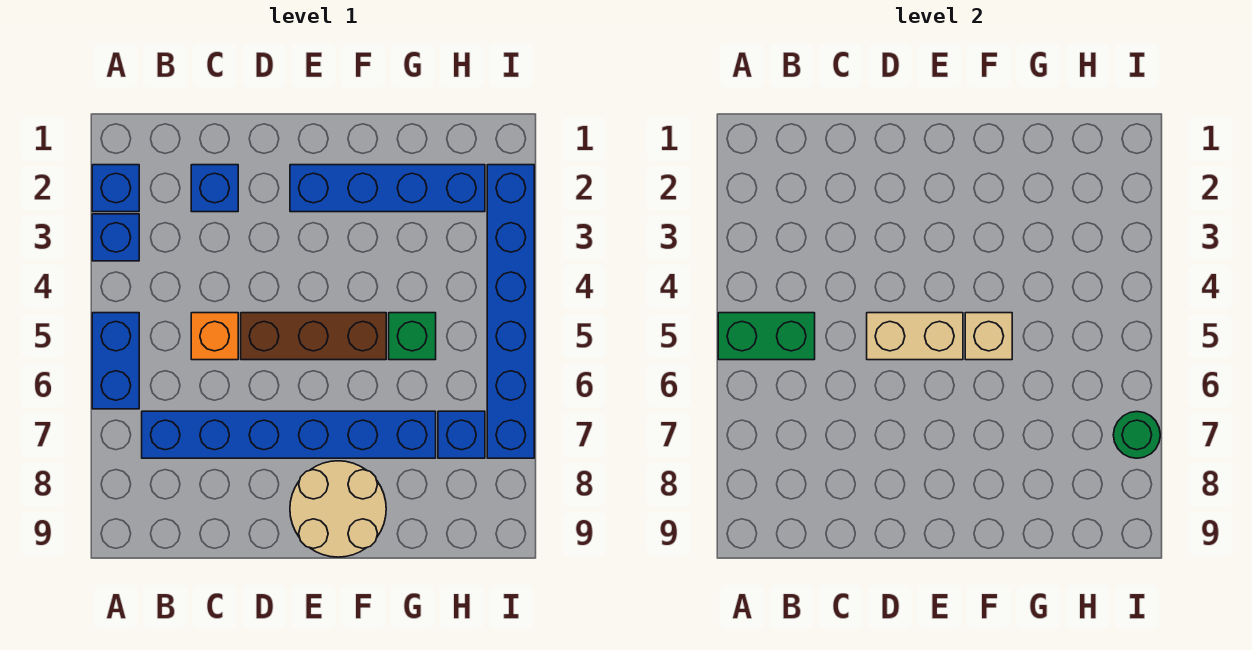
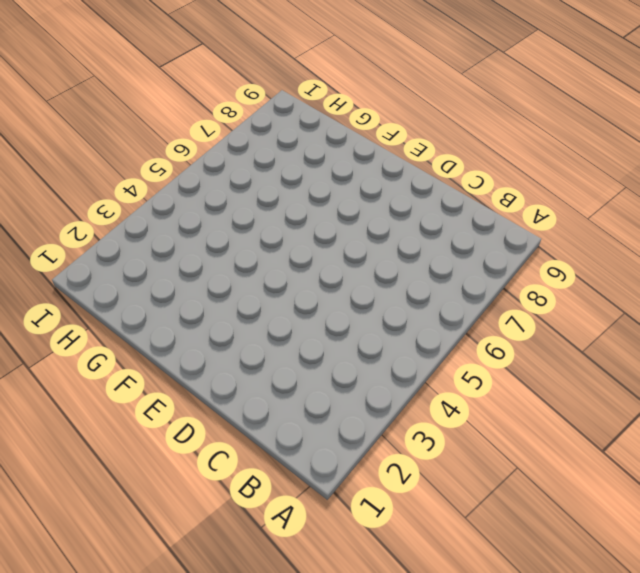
none -> blue brick A2 level 1
none -> blue brick A3 level 1
none -> blue brick A5:A6 level 1

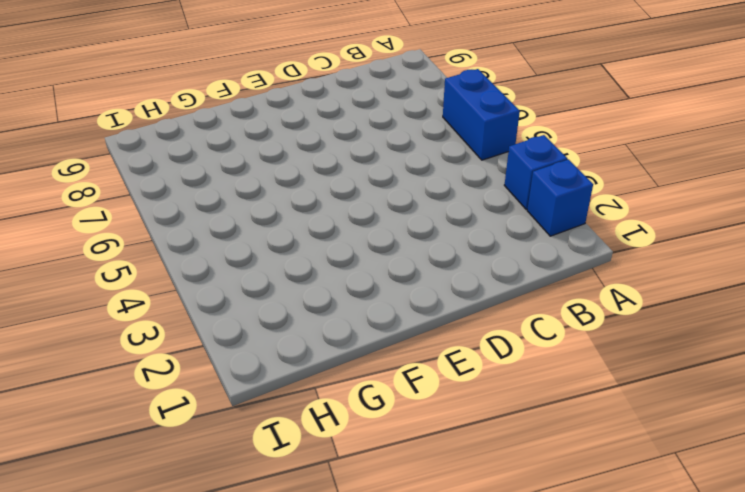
none -> blue brick B7:G7 level 1
none -> blue brick C2 level 1
none -> orange brick C5 level 1

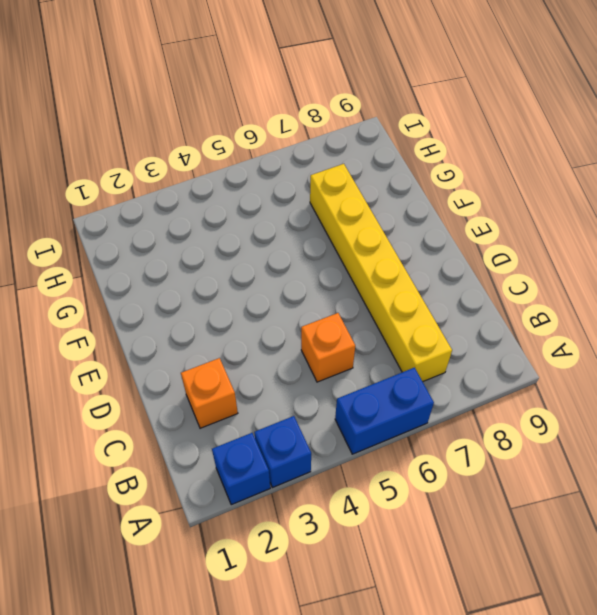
yellow brick B7:G7 level 1 -> blue brick B7:G7 level 1
orange brick C2 level 1 -> blue brick C2 level 1
none -> brown brick D5:F5 level 1
none -> blue brick E2:H2 level 1
none -> tan round brick E8:F9 level 1

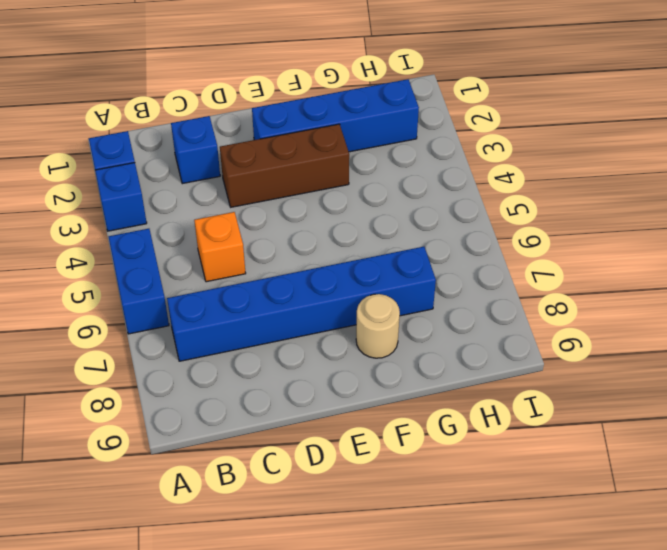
brown brick D3:F3 level 1 -> brown brick D5:F5 level 1
tan round brick F8 level 1 -> tan round brick E8:F9 level 1
none -> green brick G5 level 1
none -> blue brick H7 level 1
none -> blue brick I2:I7 level 1

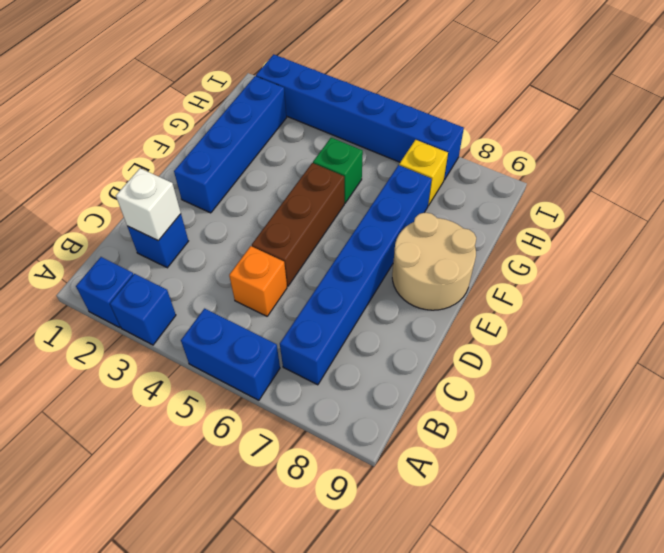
white brick C2 level 2 -> none
yellow brick H7 level 1 -> blue brick H7 level 1
none -> green brick A5:B5 level 2
none -> tan brick D5:E5 level 2
none -> tan brick F5 level 2

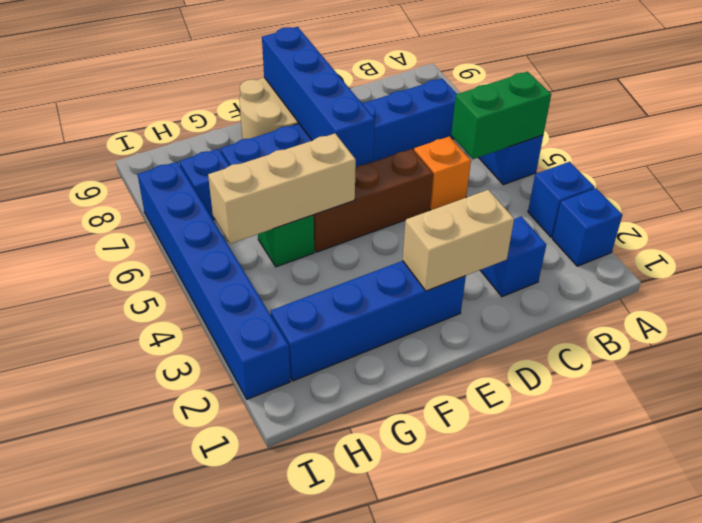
tan brick D2:E2 level 2 -> tan brick D5:E5 level 2
blue brick E6:E9 level 2 -> none
tan brick F5:H5 level 2 -> tan brick F5 level 2
none -> green round brick I7 level 2

